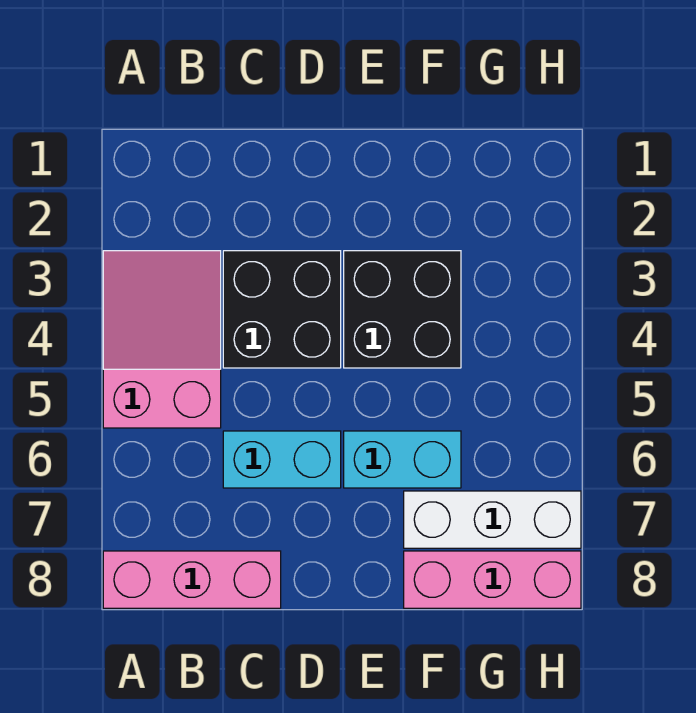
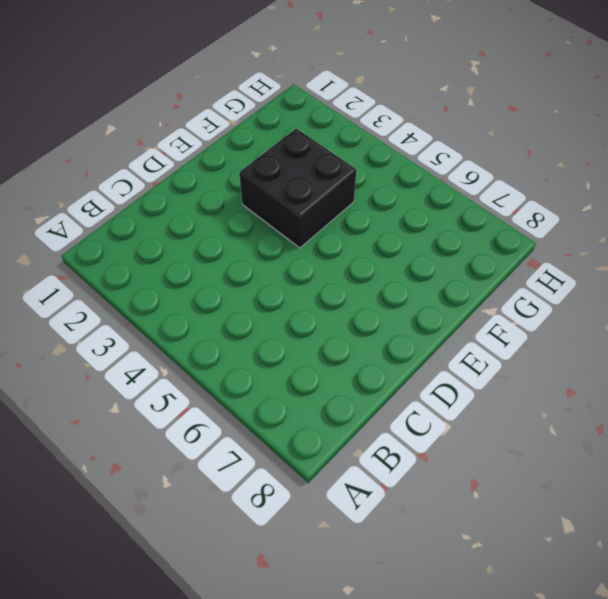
none -> pink slope A3:B5 level 1 top 5
none -> pink brick A8:C8 level 1

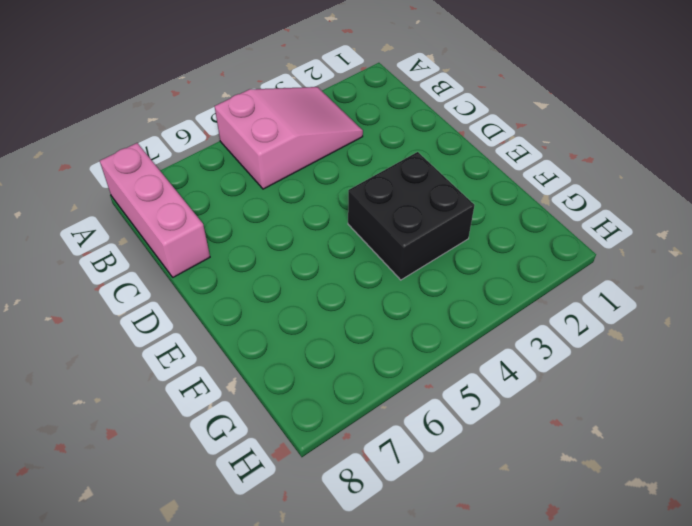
none -> black brick C3:D4 level 1
none -> cyan brick C6:D6 level 1

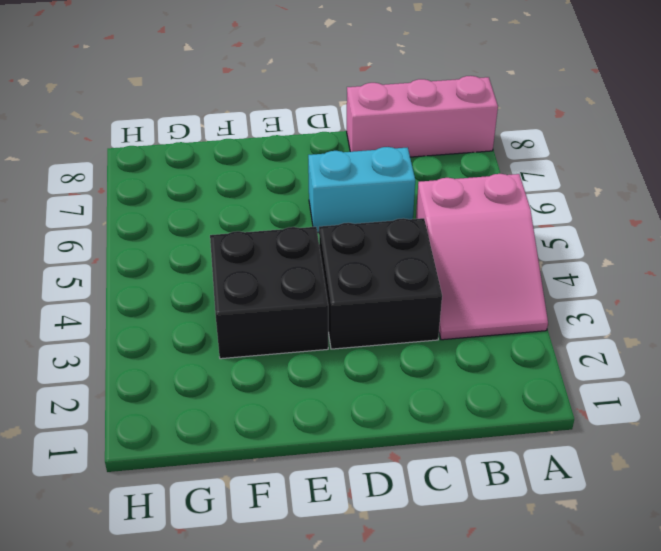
none -> cyan brick E6:F6 level 1
none -> white brick F7:H7 level 1

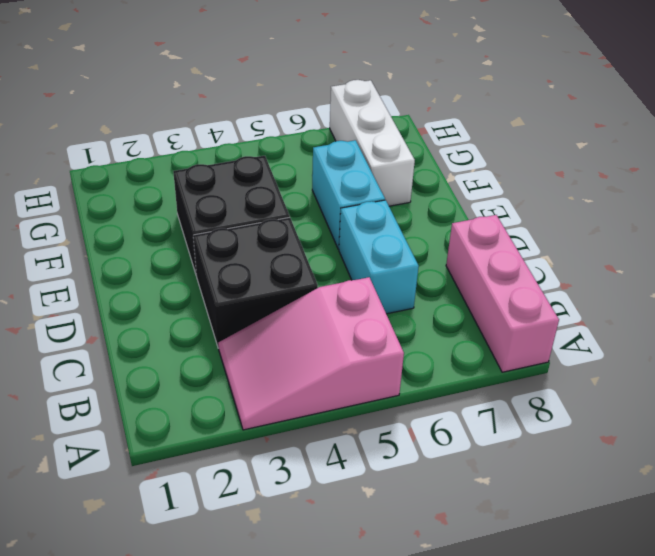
none -> pink brick F8:H8 level 1

